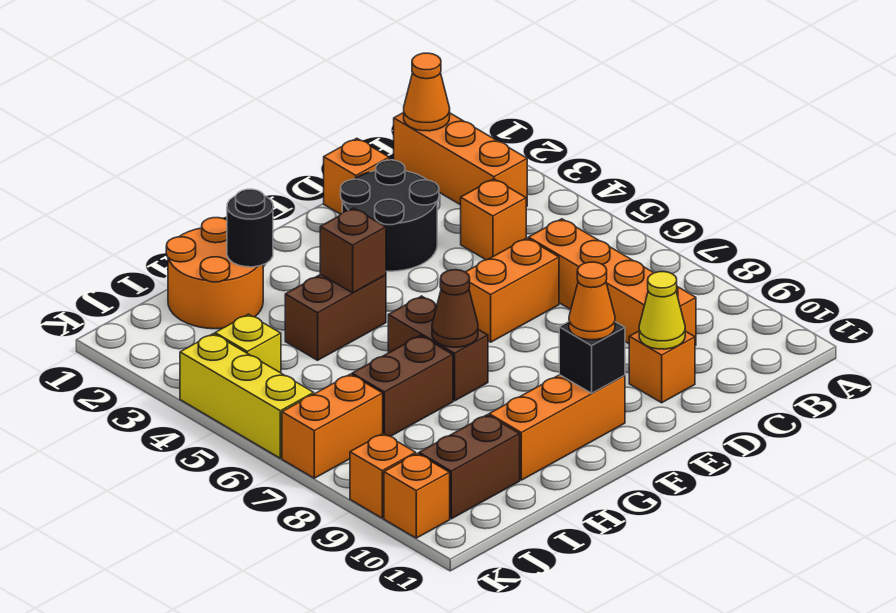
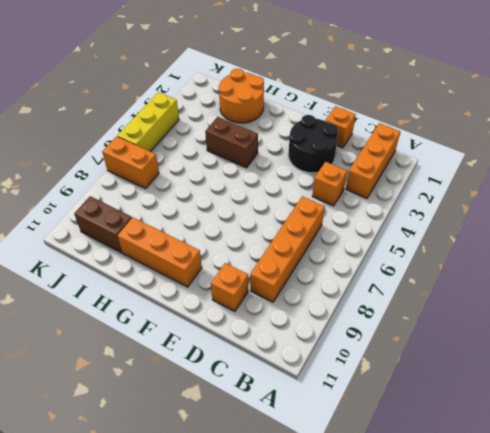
none -> orange brick D6:E6 level 1
none -> brown brick G6:G7 level 1
none -> brown brick H7:I7 level 1

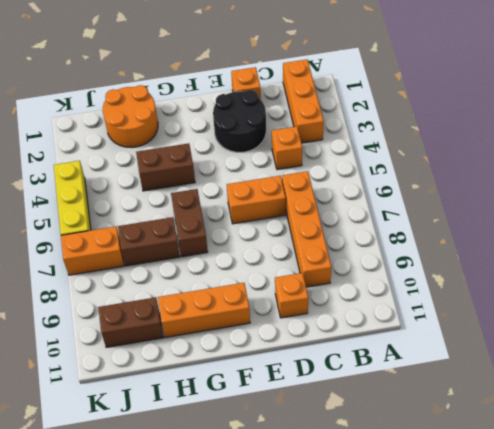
none -> yellow brick J4 level 1
none -> orange brick K9 level 1
none -> orange brick K10 level 1

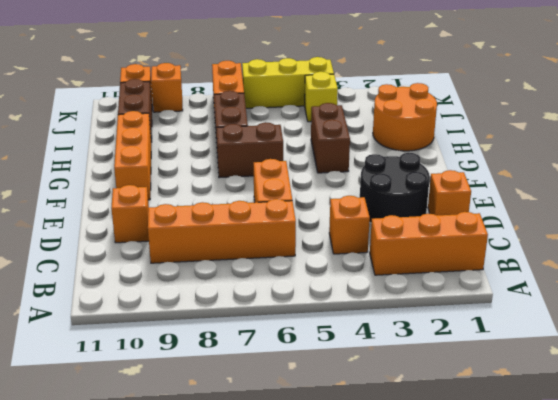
none -> orange cone B1 level 2
none -> yellow cone D10 level 2
none -> black brick F10 level 2

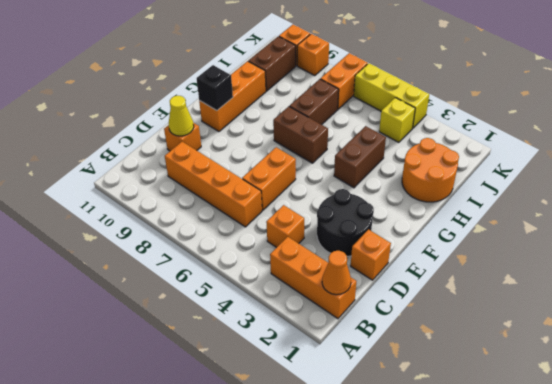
none -> brown brick G4 level 2
none -> brown cone G7 level 2
none -> black round brick H2 level 2

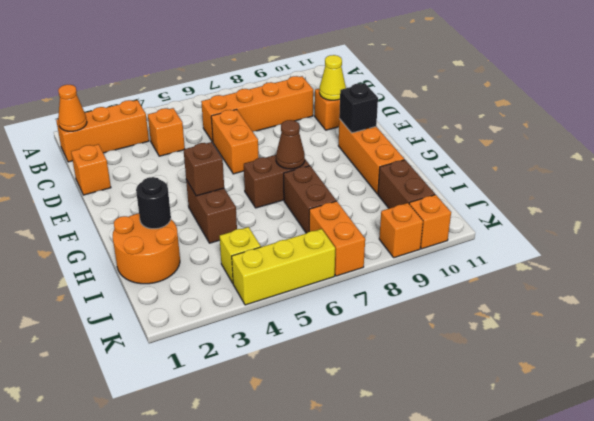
none -> black round brick D2:E3 level 1
none -> orange cone F10 level 3

